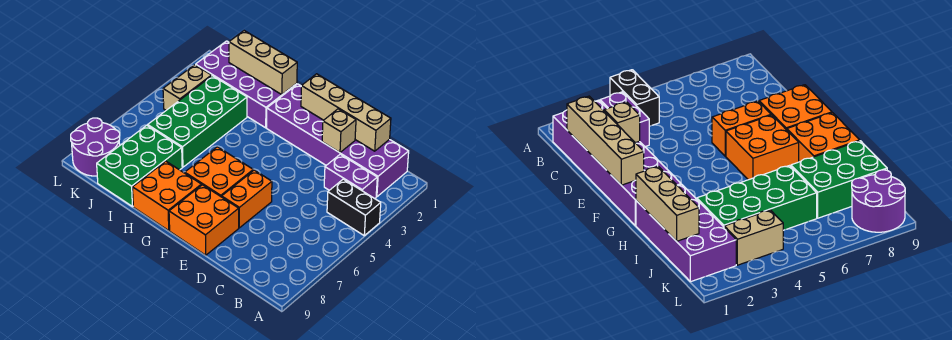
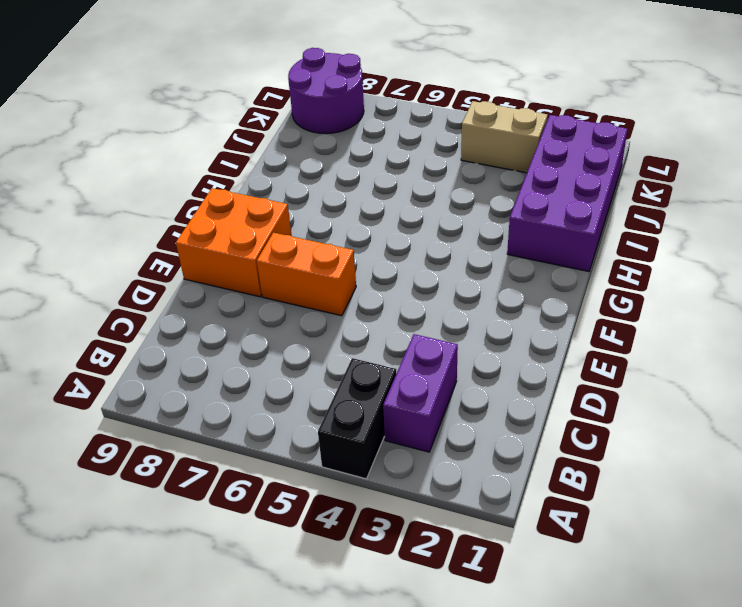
none -> purple brick B1:G2 level 1
none -> orange brick F6:G7 level 1
none -> orange brick G8:H9 level 1

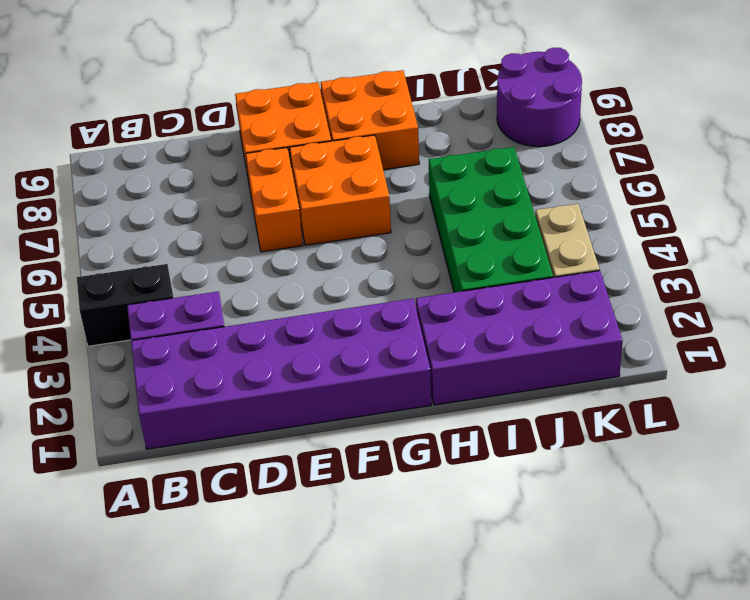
none -> green brick I7:J9 level 1
none -> tan brick C1:F1 level 2
none -> tan brick D2 level 2

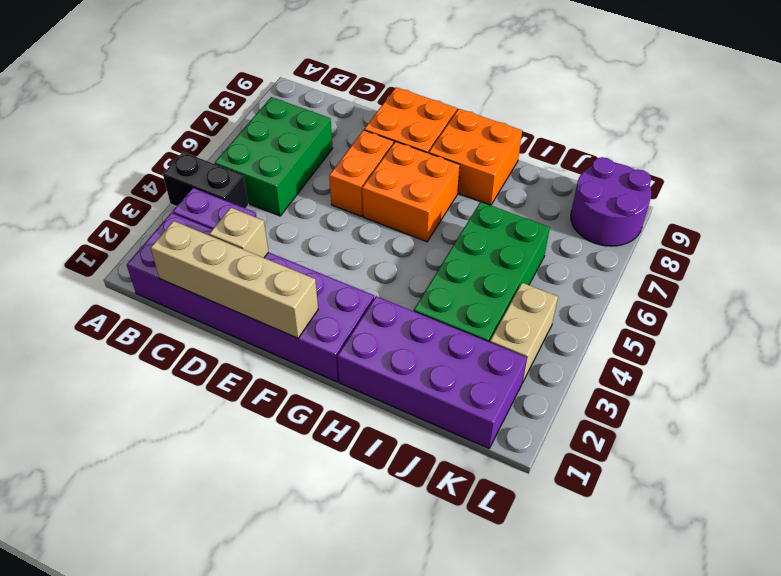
green brick B5:C7 level 1 -> green brick I7:J9 level 1
none -> tan brick H1:J1 level 2

